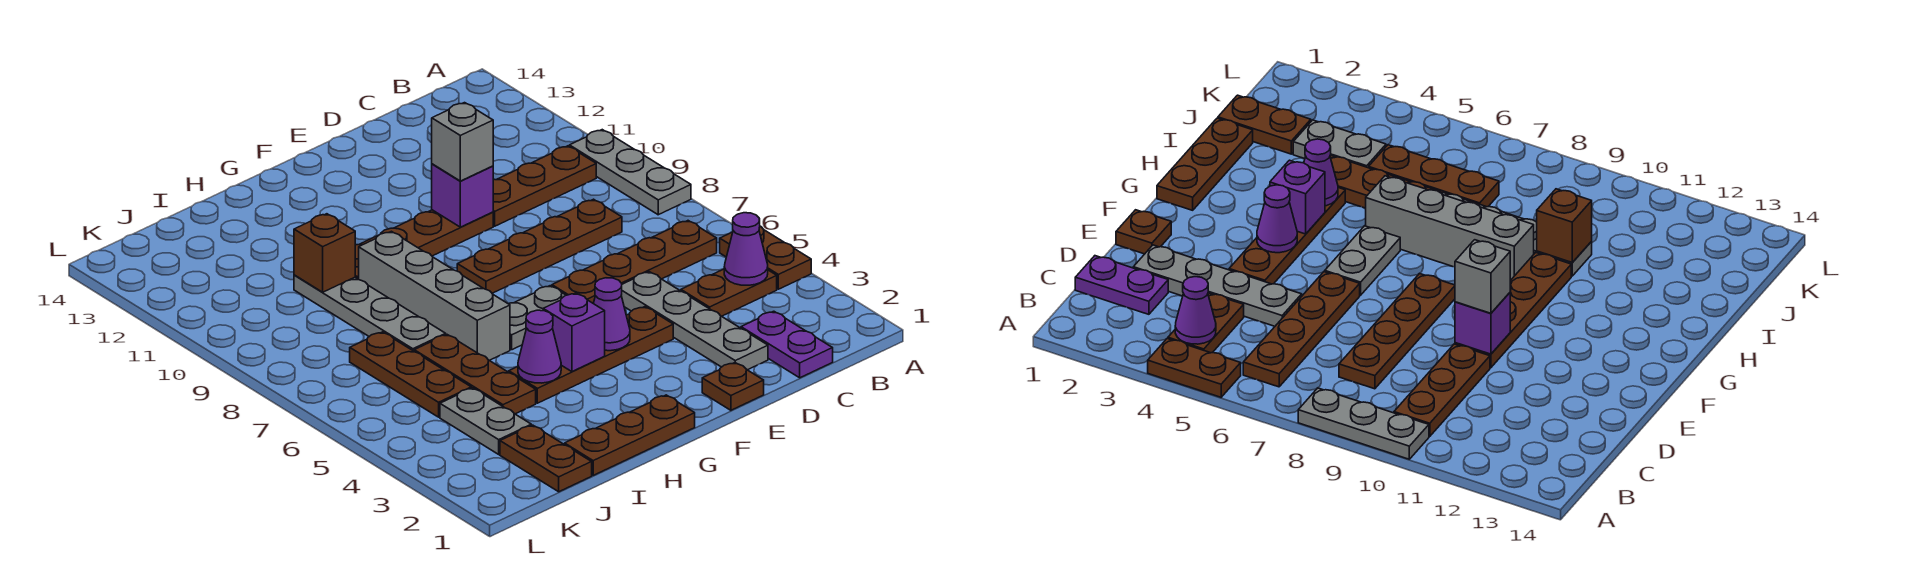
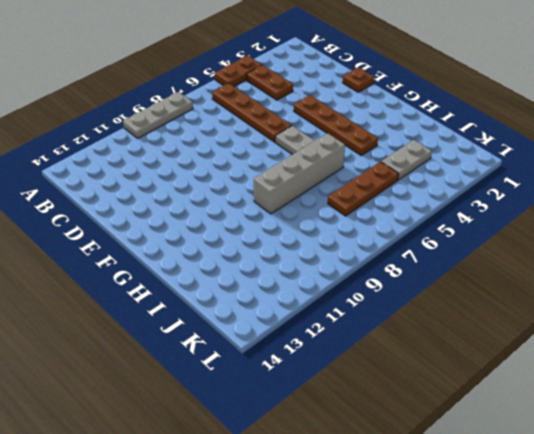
none -> brown plate B10:D10 level 1
none -> purple plate C1:C2 level 1
none -> brown plate C8:F8 level 1

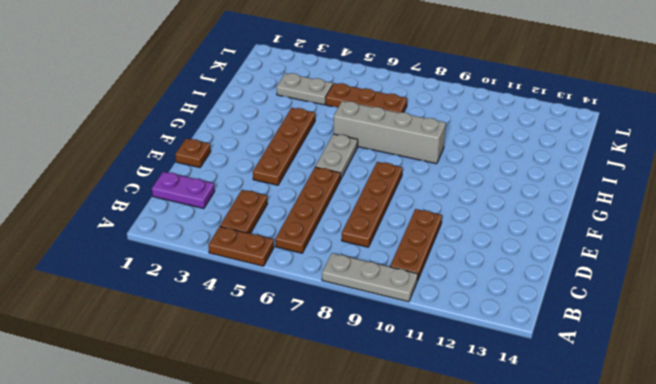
none -> grey plate D2:D5 level 1
none -> brown plate E10:H10 level 1
none -> brown plate G1:I1 level 1

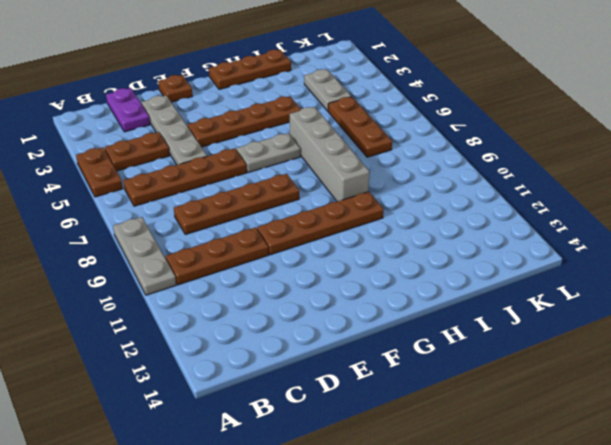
none -> brown plate I4:I6 level 1
none -> grey plate I7:I10 level 1
none -> brown plate J1:J2 level 1

